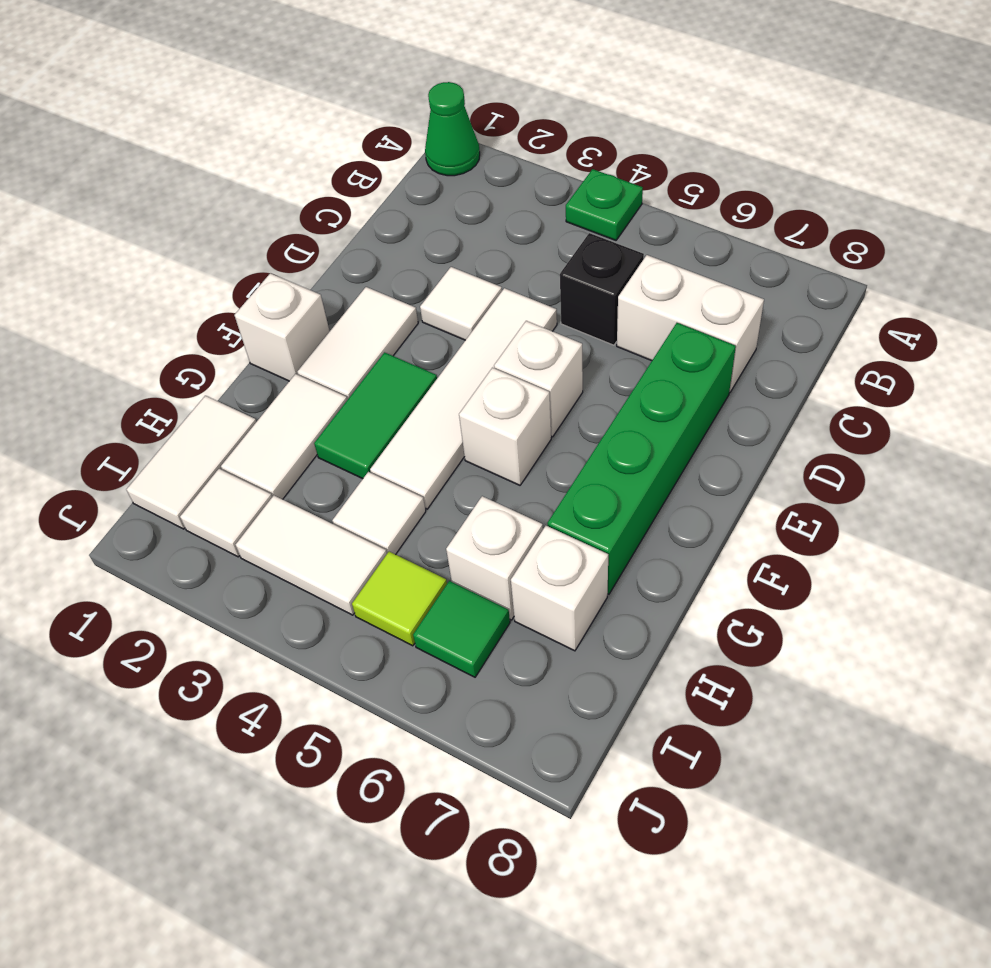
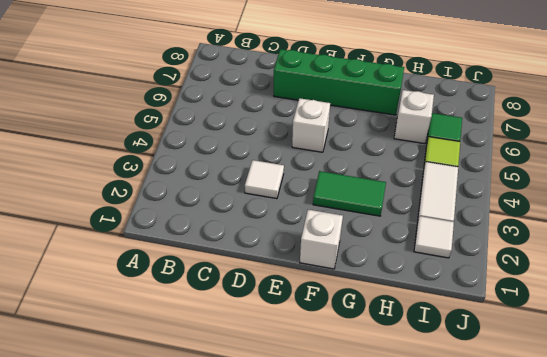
none -> green cone A1 level 1
none -> green plate A4 level 1
none -> black brick C5 level 1

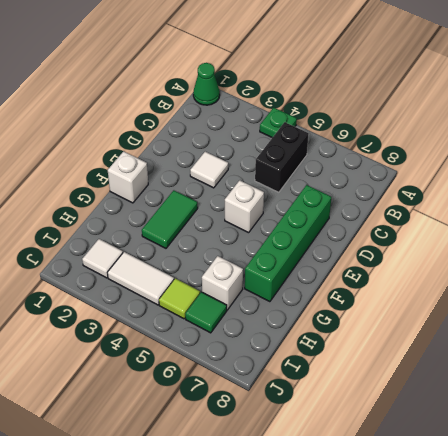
black brick B5:C5 level 1 -> black brick C5 level 1
none -> white brick C6:C7 level 1
none -> white tile D4:G4 level 1
none -> white tile E2:F2 level 1

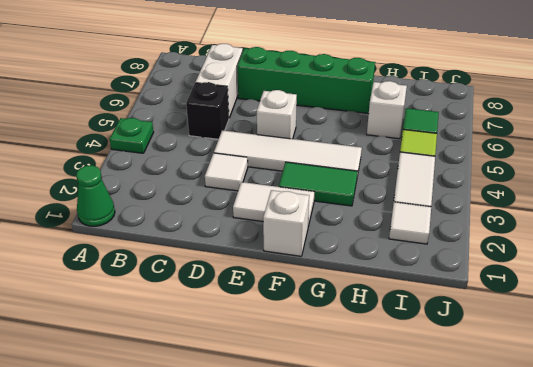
none -> white brick F5 level 1
none -> white tile G2:H2 level 1
none -> white tile H1:I1 level 1

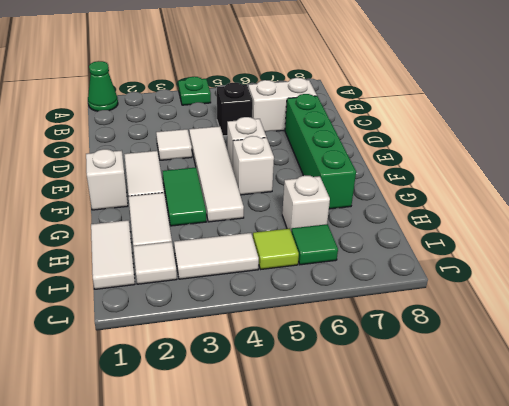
none -> white tile H4 level 1
none -> white brick H7 level 1

